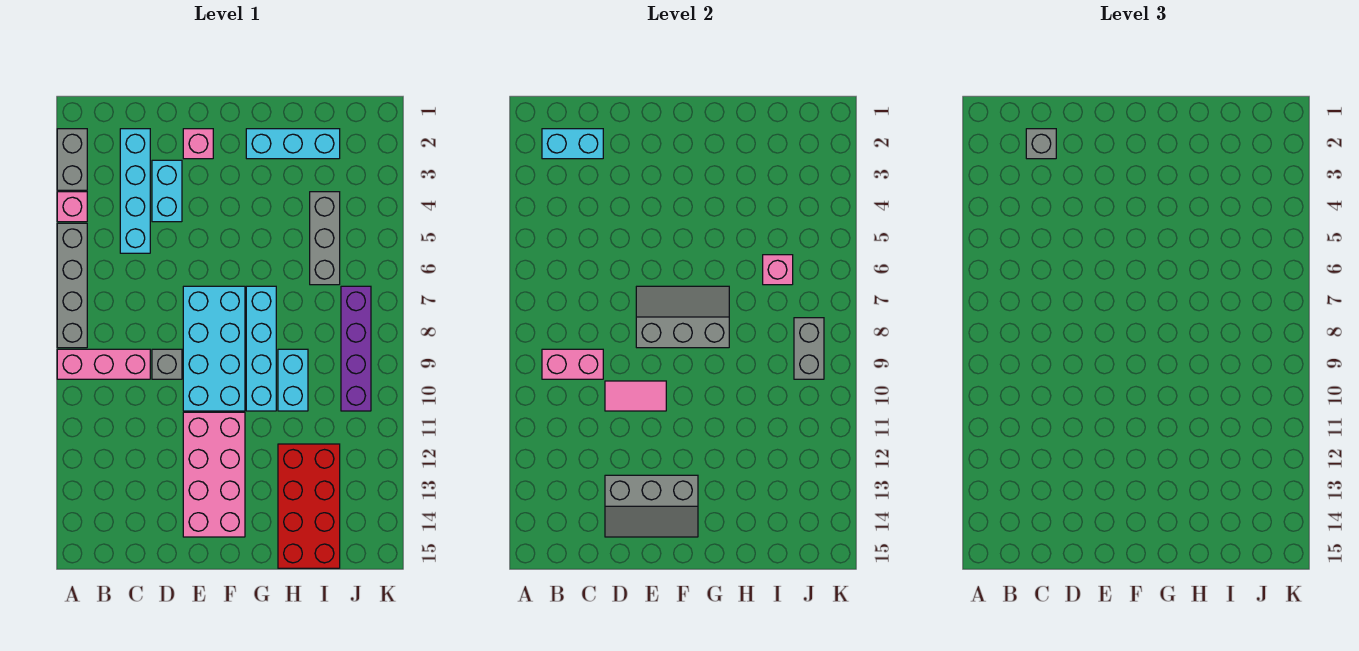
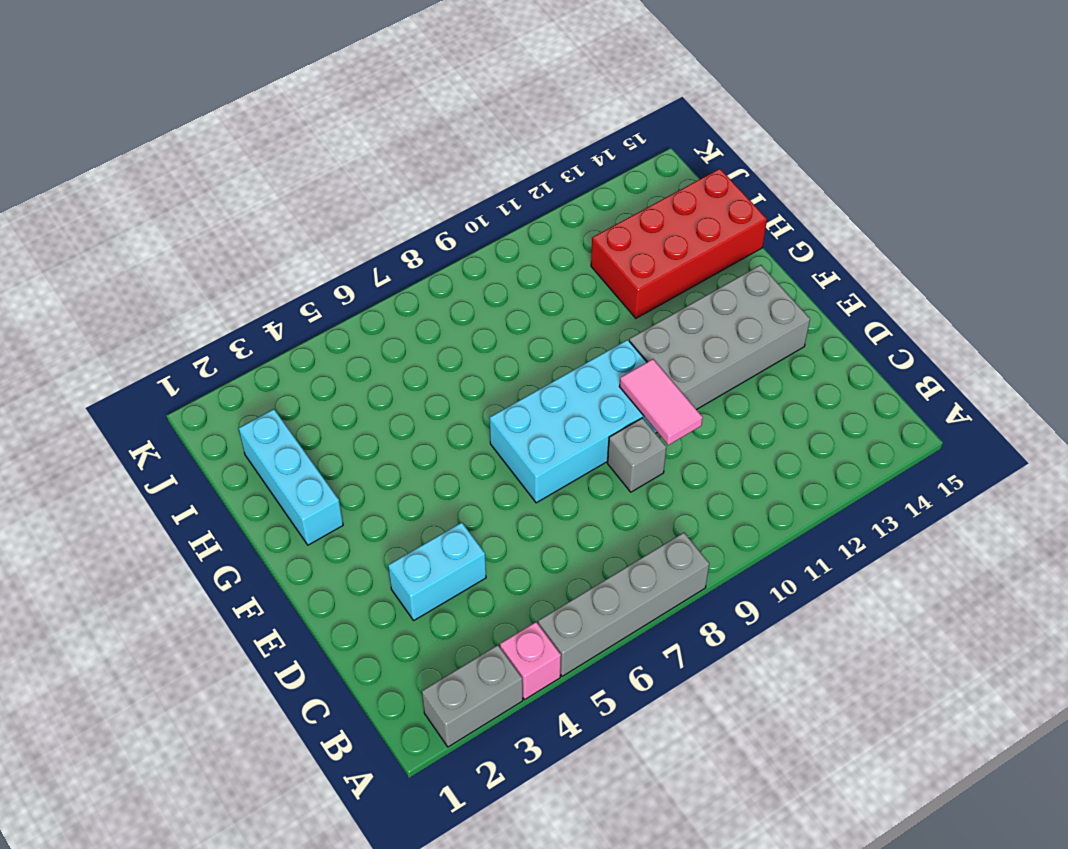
grey brick E11:F14 level 1 -> pink brick E11:F14 level 1
none -> pink brick A9:C9 level 1
none -> cyan brick C2:C5 level 1
none -> pink brick E2 level 1

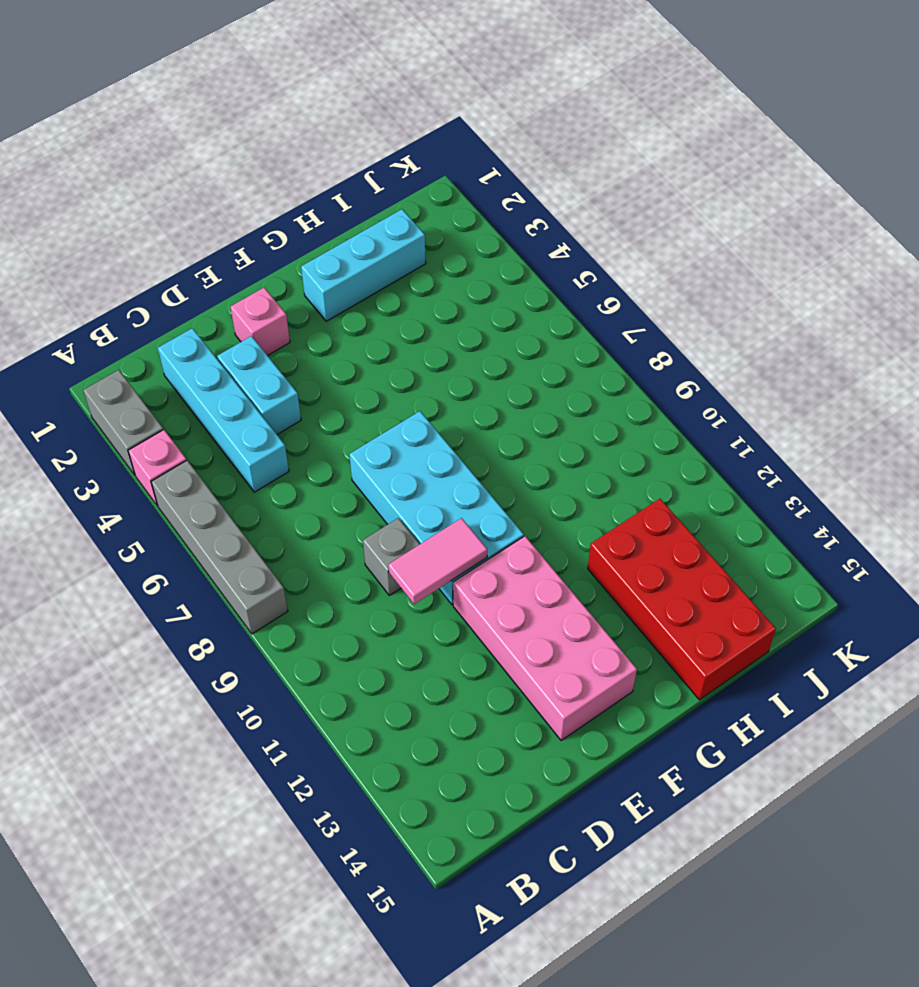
none -> pink brick A9:C9 level 1
none -> cyan brick G7:G10 level 1
none -> cyan brick H9:H10 level 1

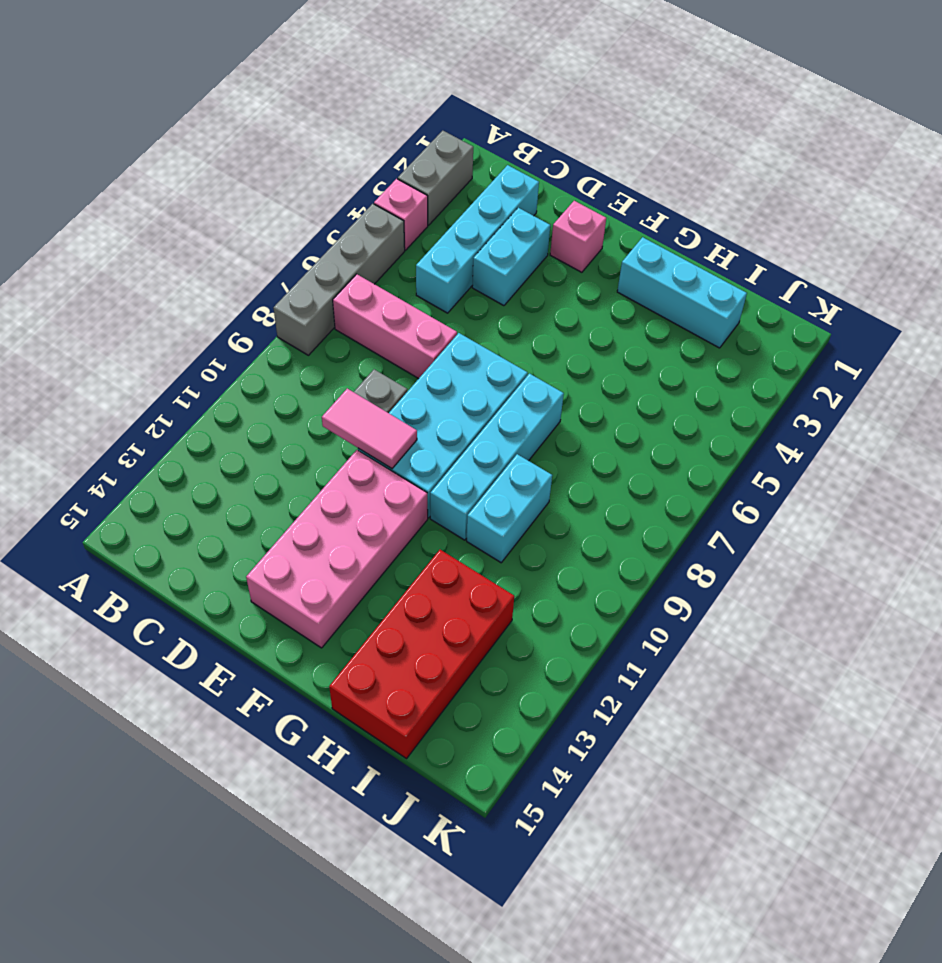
pink brick B7:D7 level 1 -> pink brick A9:C9 level 1
none -> grey brick I4:I6 level 1
none -> purple brick J7:J10 level 1
none -> cyan brick B2:C2 level 2

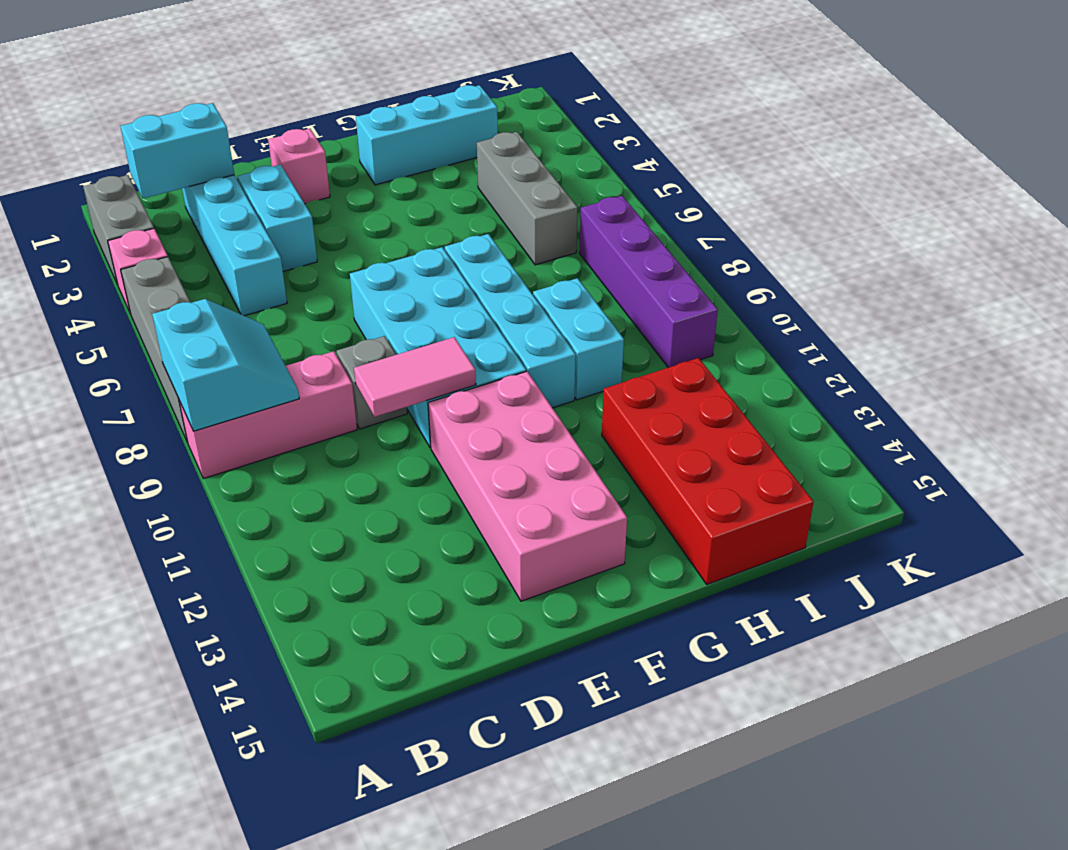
cyan slope A8:B9 level 2 top A -> pink brick B9:C9 level 2
none -> grey slope D13:F14 level 2 top 13
none -> grey slope E7:G8 level 2 top 8
none -> pink brick I6 level 2

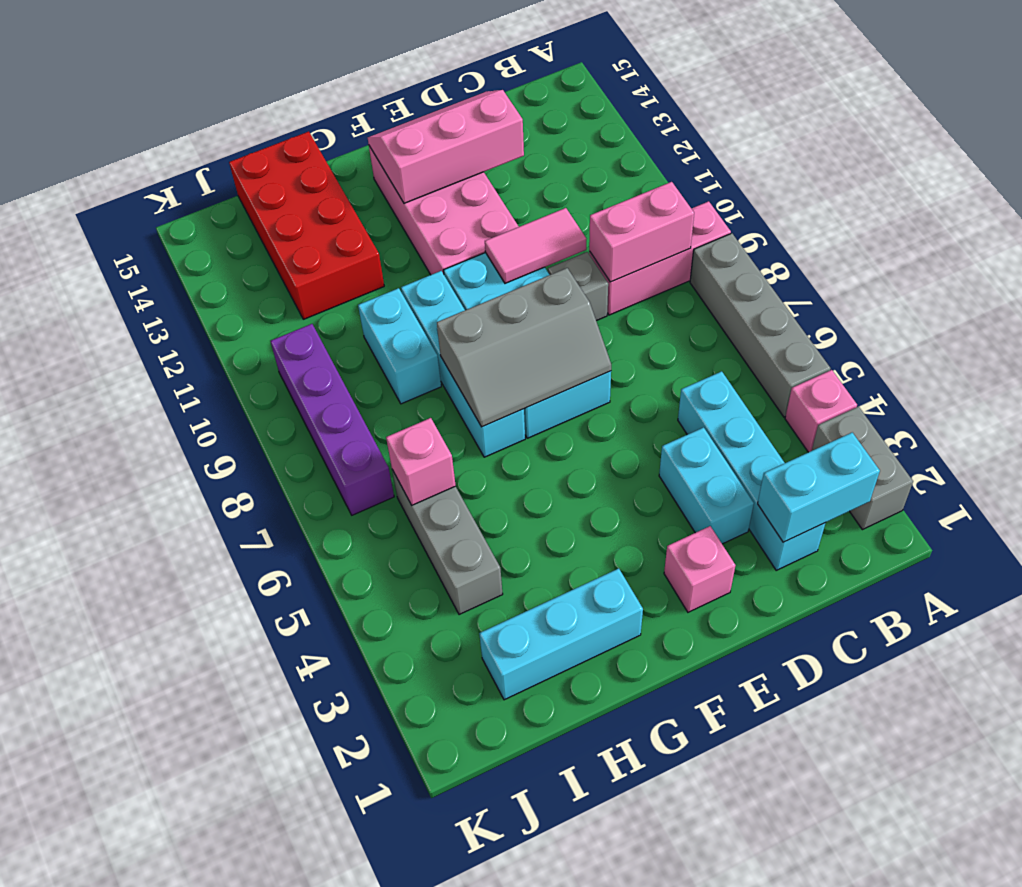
pink slope D13:F14 level 2 top 13 -> grey slope D13:F14 level 2 top 13
none -> grey brick J8:J9 level 2
none -> grey brick C2 level 3

